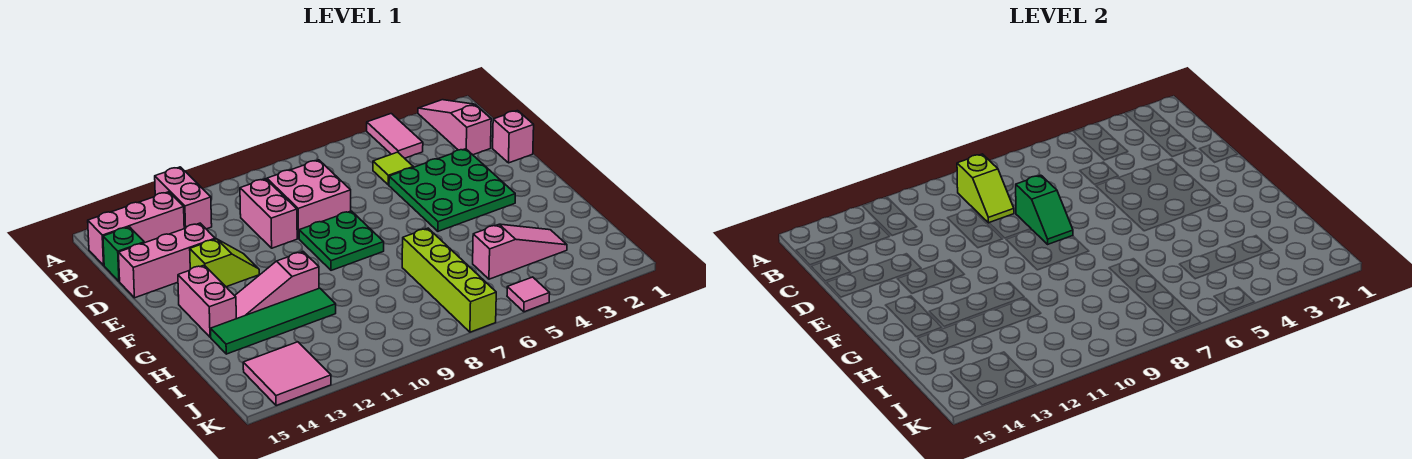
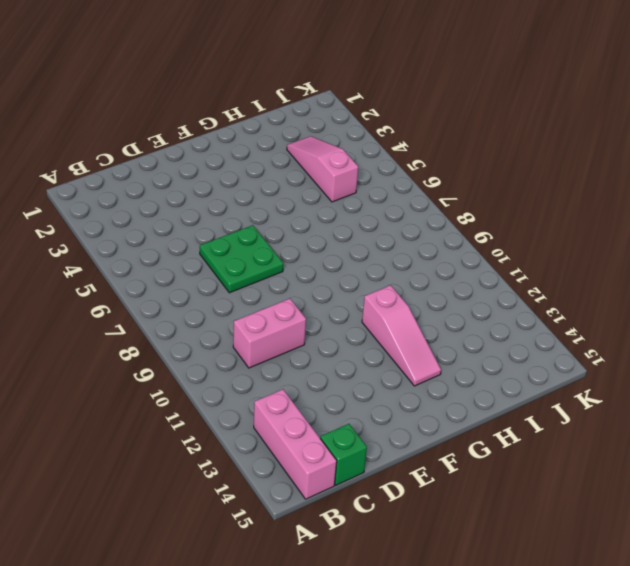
green plate D6:E7 level 1 -> green plate E8:F9 level 1
none -> pink slope A2:C2 level 1 top C
none -> pink tile A4:B4 level 1
none -> pink brick A12:B12 level 1

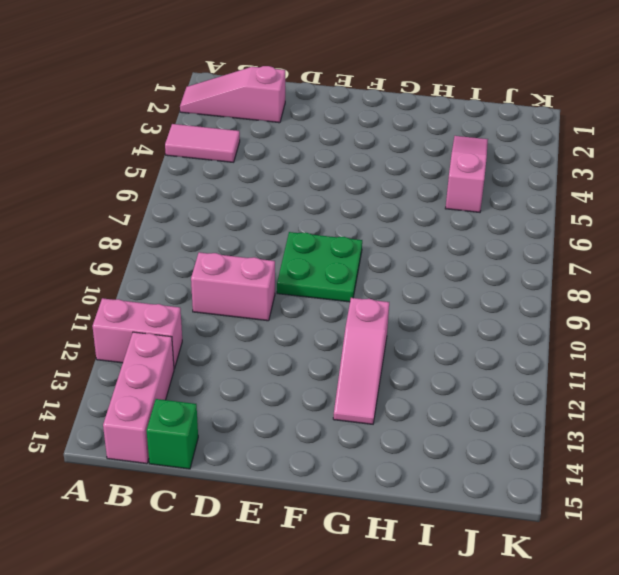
none -> lime tile C5 level 1
none -> pink brick C8:D9 level 1
none -> pink brick D1 level 1

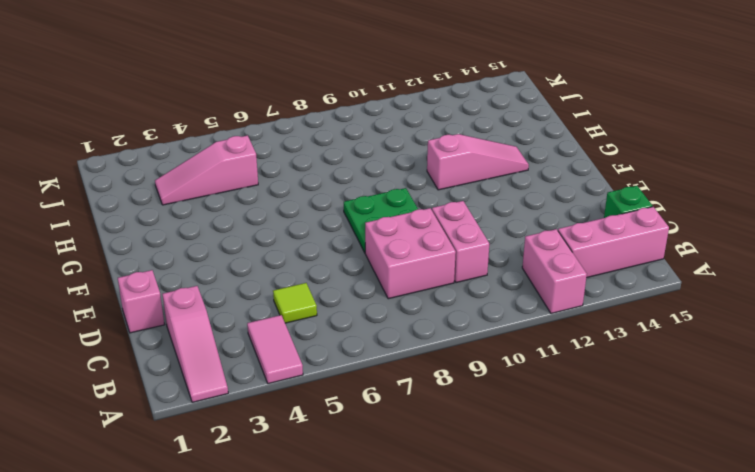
none -> green plate D3:F5 level 1
none -> pink brick D13:D15 level 1
none -> lime slope E12:E13 level 1 top 13

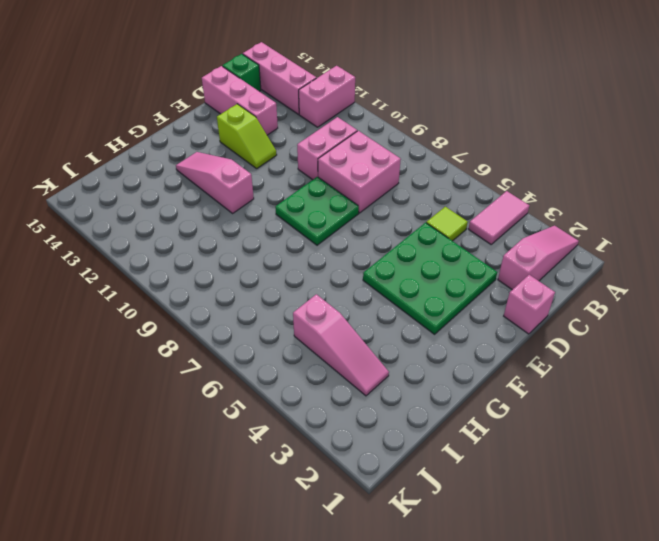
none -> pink brick F14:G14 level 1
none -> lime brick H7:K7 level 1
none -> green tile H11:H14 level 1

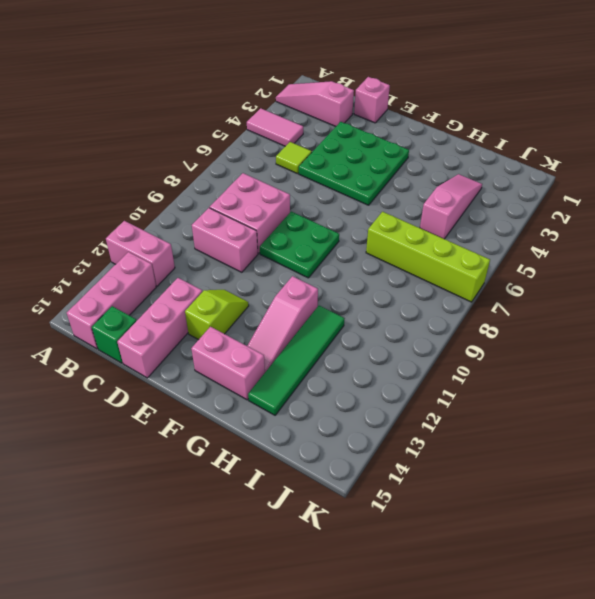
none -> pink tile J13:K14 level 1
none -> pink tile K5 level 1
none -> lime slope B9:C9 level 2 top B

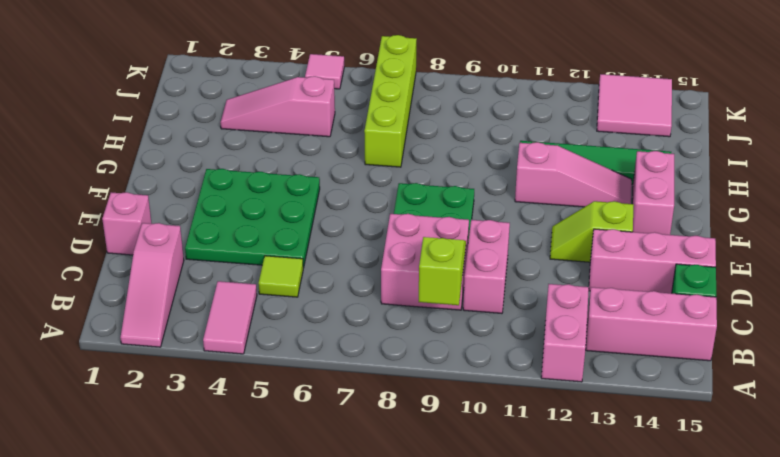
none -> green slope D8:E8 level 2 top D

